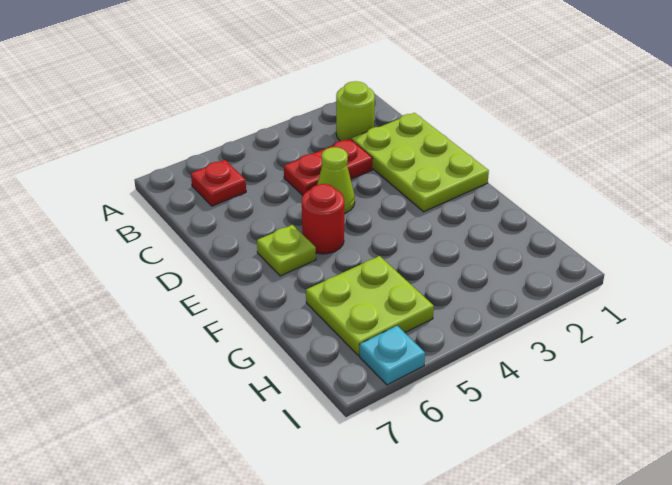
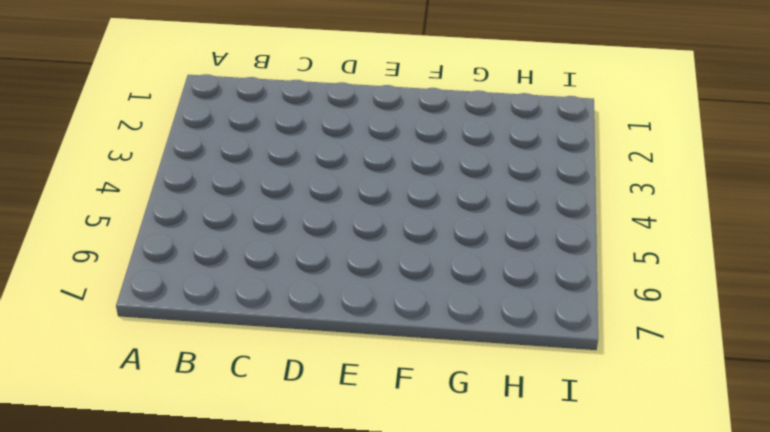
none -> lime round brick B2 level 1
none -> red plate B6 level 1

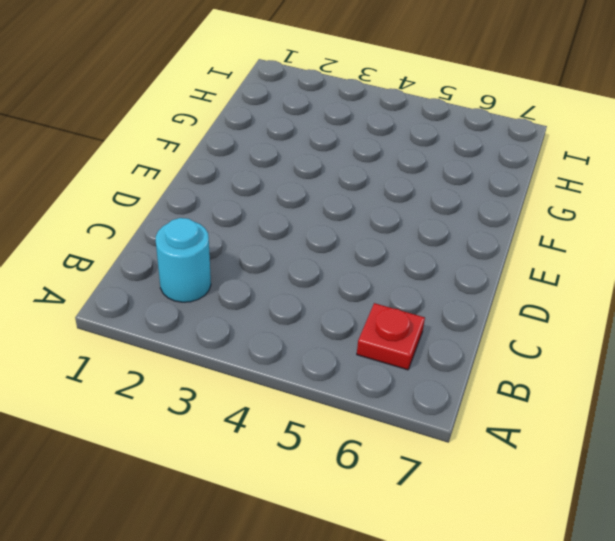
cyan round brick B2 level 1 -> lime round brick B2 level 1
none -> lime plate C1:E2 level 1
none -> red plate C3:C4 level 1

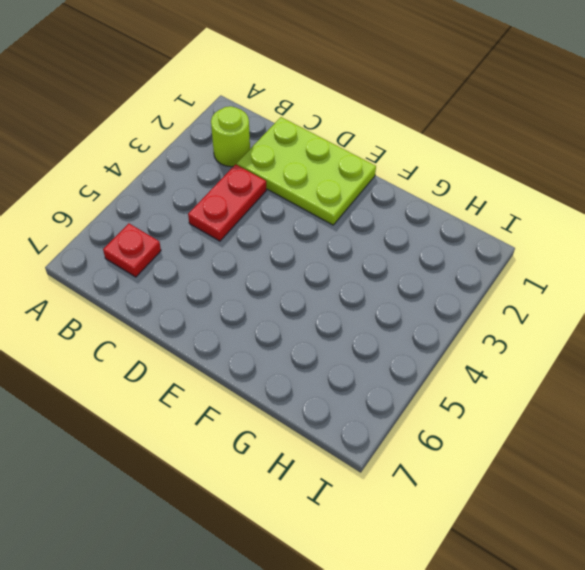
none -> lime cone D4 level 1
none -> red round brick E5 level 1

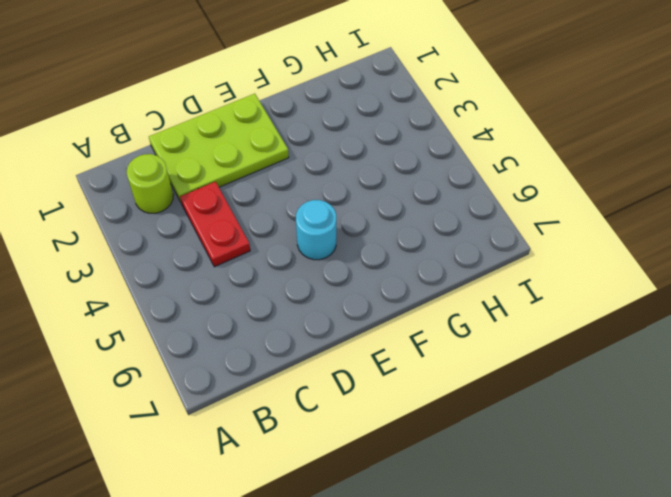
cyan round brick E5 level 1 -> red round brick E5 level 1
none -> red plate B6 level 1
none -> lime cone D4 level 1

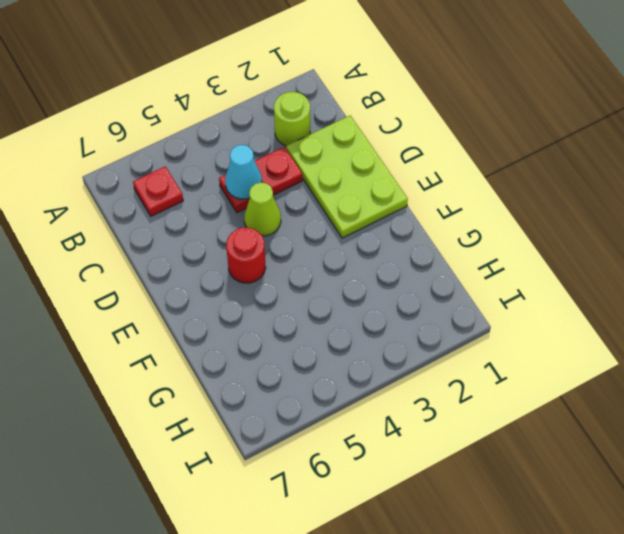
cyan cone C4 level 2 -> none
none -> lime plate E6 level 1
none -> lime plate G5:H6 level 1

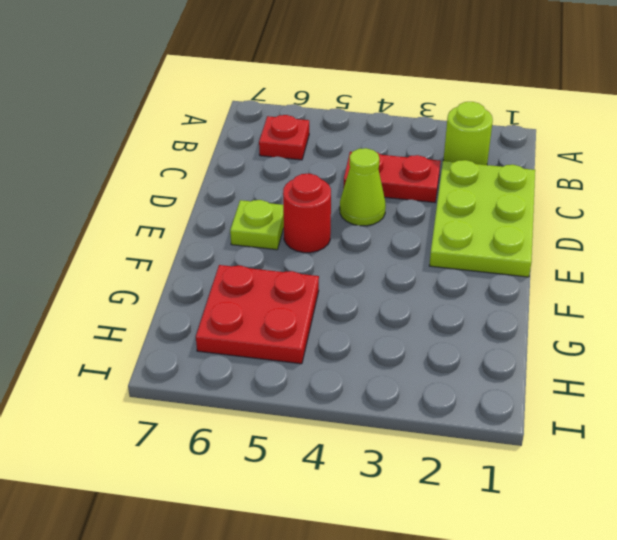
red plate G5:H6 level 1 -> lime plate G5:H6 level 1
none -> cyan plate I6 level 1

